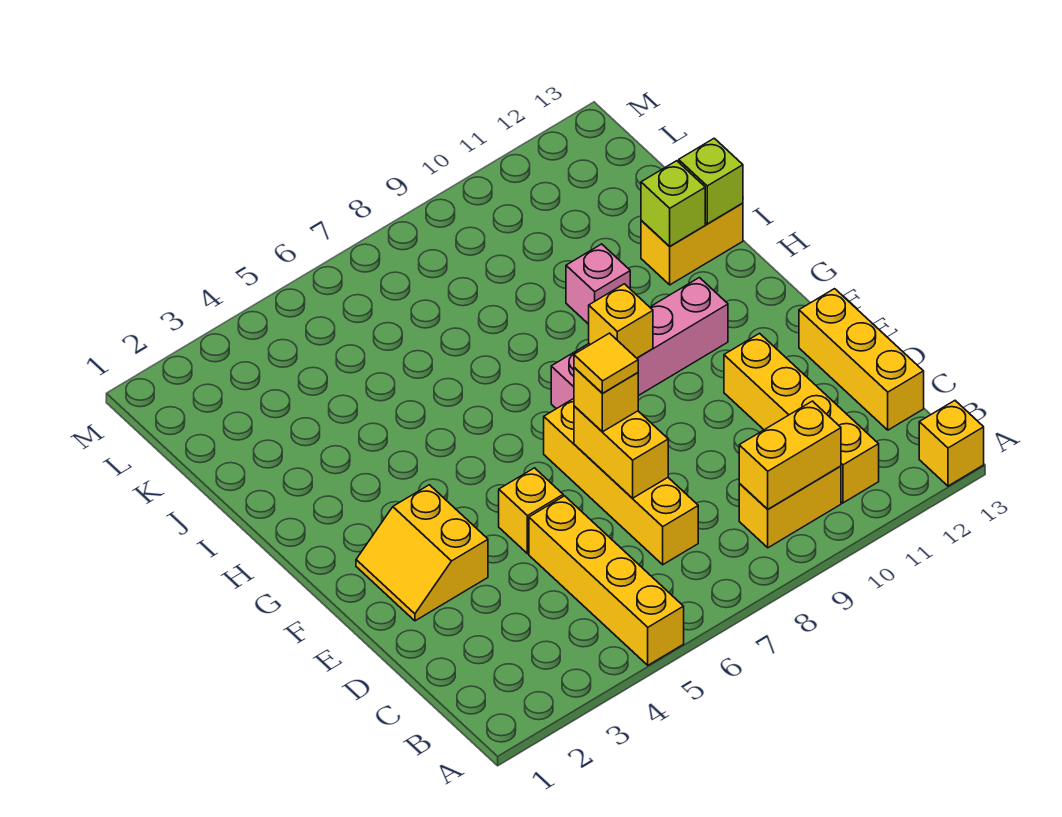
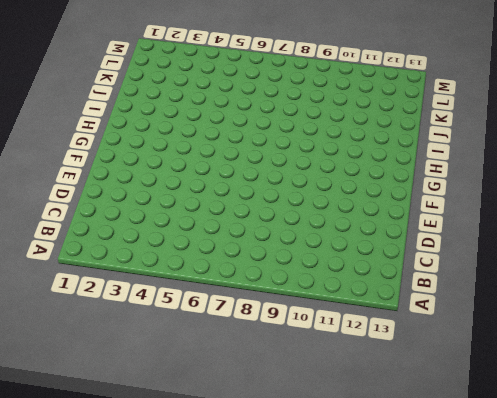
none -> yellow brick A5:D5 level 1
none -> yellow brick A13 level 1
none -> yellow brick B9:B10 level 1

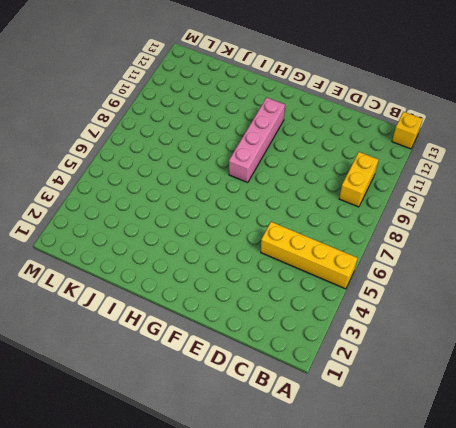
none -> yellow brick B11:E11 level 1
none -> yellow brick C7:F7 level 1
none -> yellow brick C13:E13 level 1

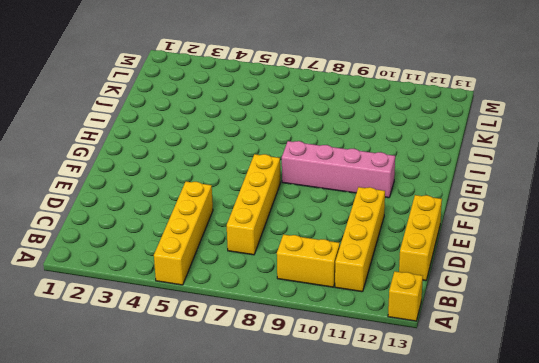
none -> yellow slope E2:F3 level 1 top 3
none -> yellow brick E5 level 1
none -> pink brick I10 level 1

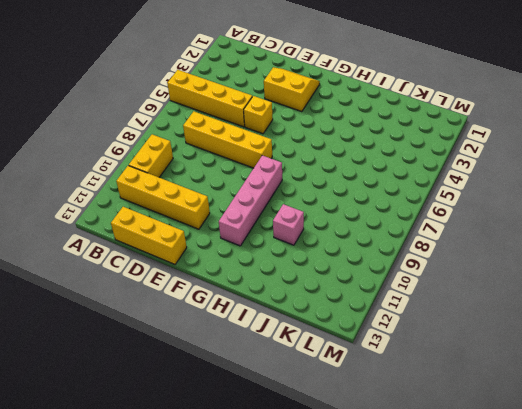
none -> yellow brick A13 level 1
none -> yellow brick I12:I13 level 1
none -> yellow brick B9:B10 level 2

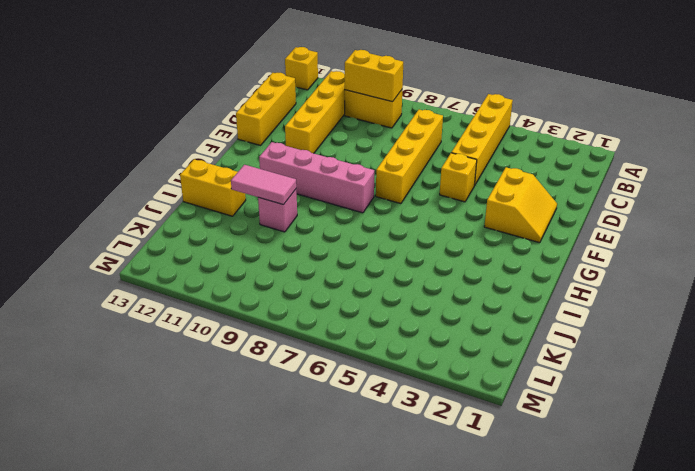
pink tile I10:I11 level 2 -> none
none -> yellow brick D7:E7 level 2
none -> yellow brick G9 level 2
none -> lime brick I12 level 2

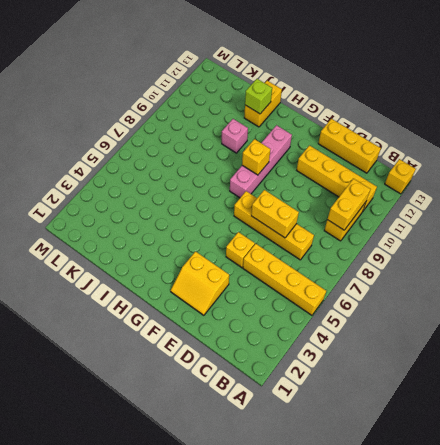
none -> lime brick I13 level 2
none -> yellow brick E7 level 3
none -> yellow tile E7 level 4

